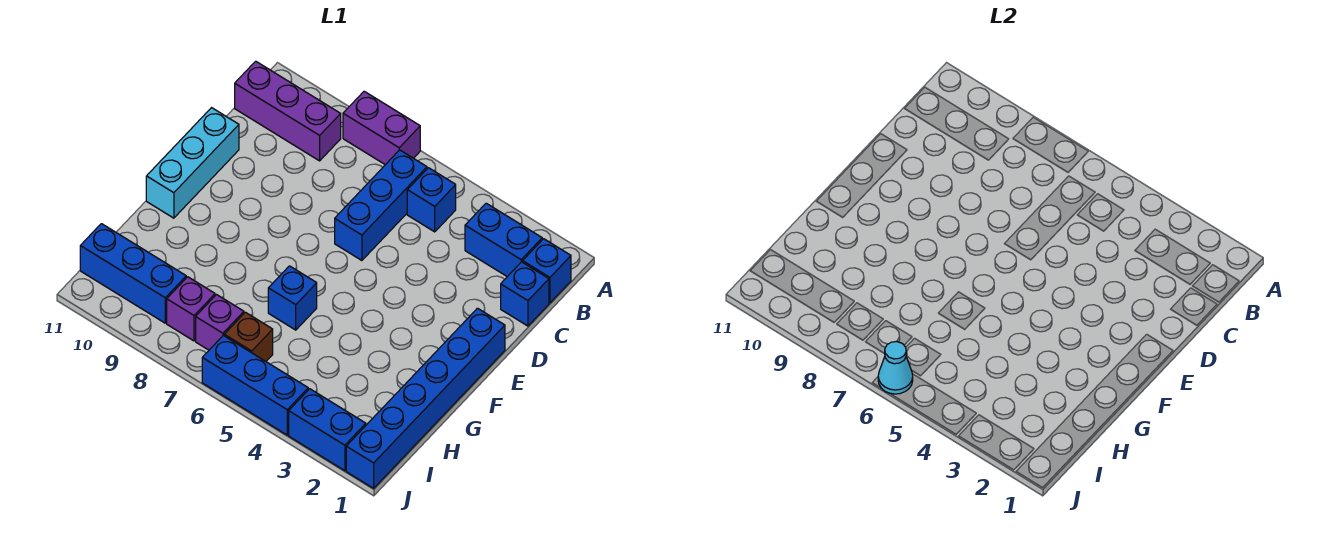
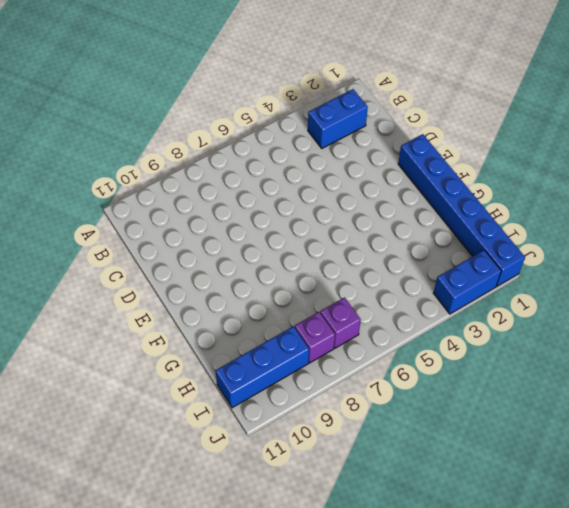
none -> purple brick A7:A8 level 1
none -> blue brick B1 level 1
none -> blue brick B5 level 1

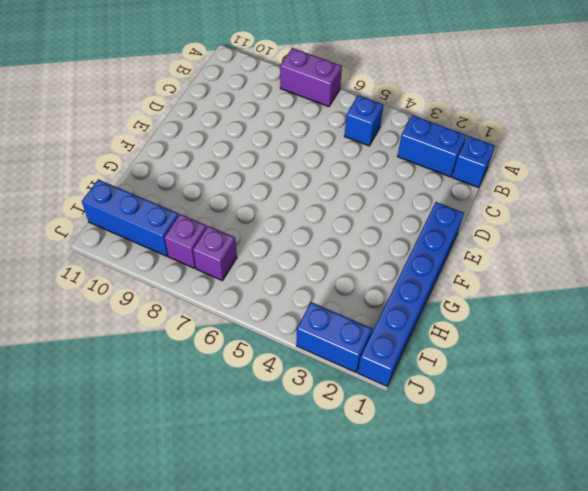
none -> blue brick B6:D6 level 1
none -> purple brick B9:B11 level 1
none -> blue brick C1 level 1

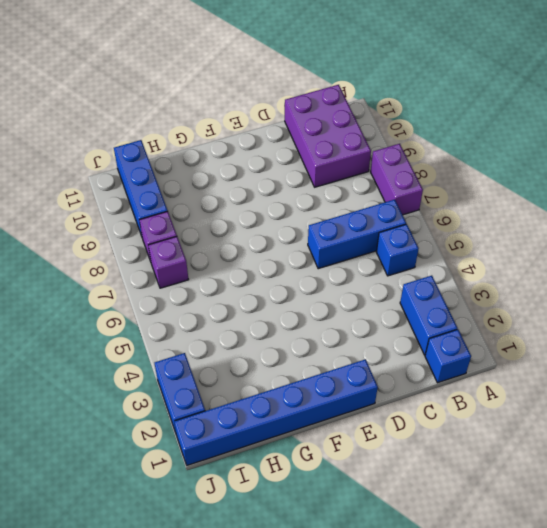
purple brick B9:C11 level 1 -> purple brick B9:B11 level 1
none -> blue brick C1 level 1
none -> cyan brick D11:F11 level 1
none -> blue brick G6 level 1

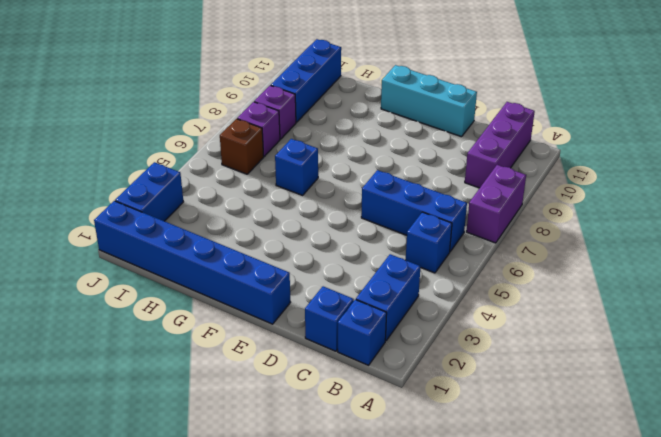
none -> blue brick J4:J6 level 1
none -> cyan cone J6 level 2

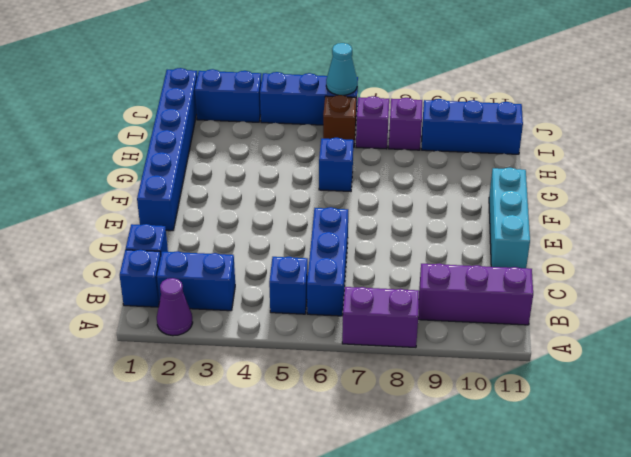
purple cone A2 level 1 -> none

